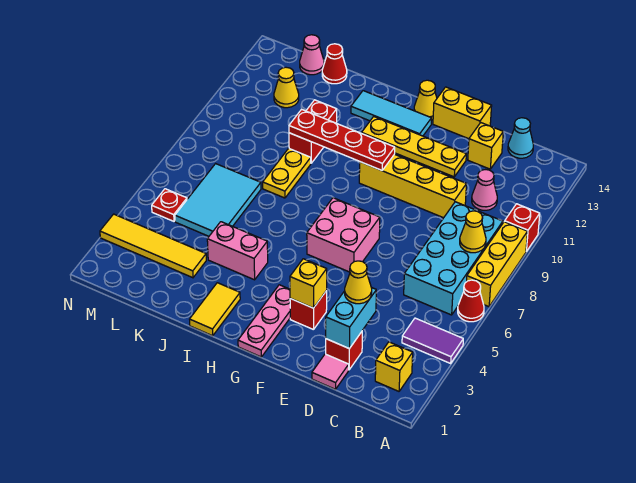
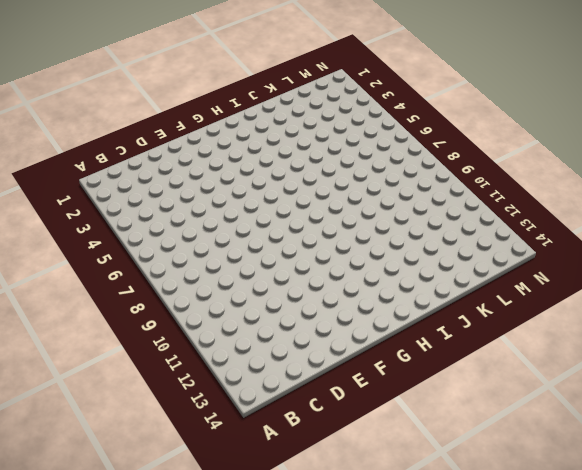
none -> purple tile A4:B4 level 1
none -> red cone A6 level 1
none -> yellow brick A7:A9 level 1
none -> red brick A10 level 1

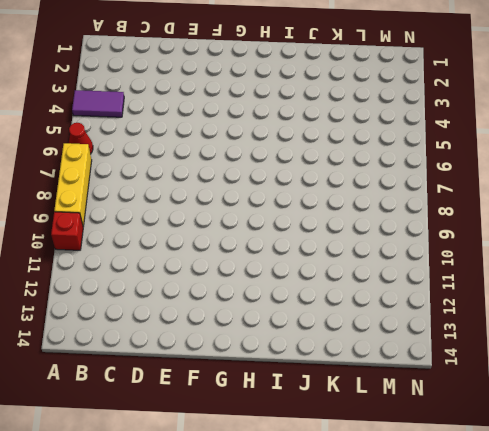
none -> yellow brick B2 level 1
none -> cyan brick B6:C9 level 1
none -> pink cone C11 level 1
none -> cyan cone C14 level 1

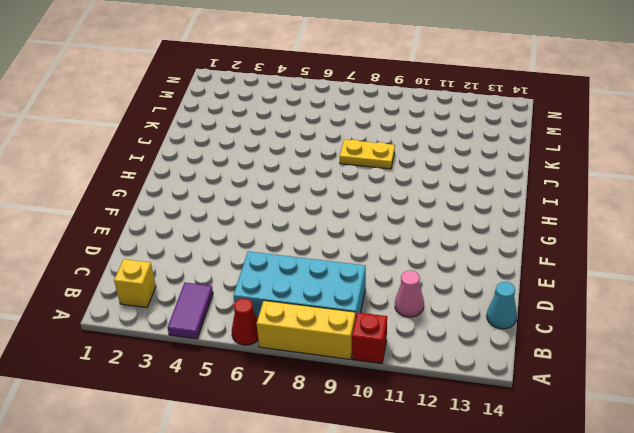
none -> pink tile D1 level 1
none -> red brick D2 level 1
none -> yellow brick D10:G10 level 1
none -> yellow brick D13 level 1

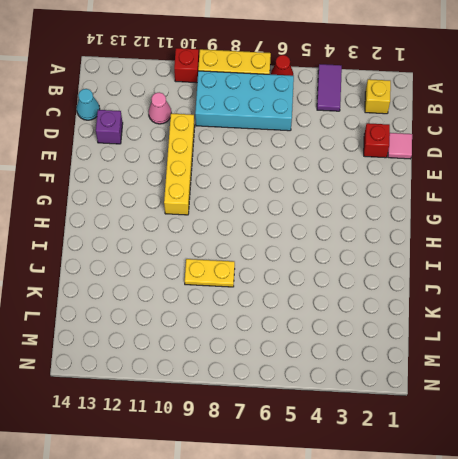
purple brick D13 level 1 -> yellow brick D13 level 1
none -> yellow plate E12:H12 level 1
none -> yellow brick E14:F14 level 1
none -> red brick F3 level 1
none -> pink brick F6:G7 level 1

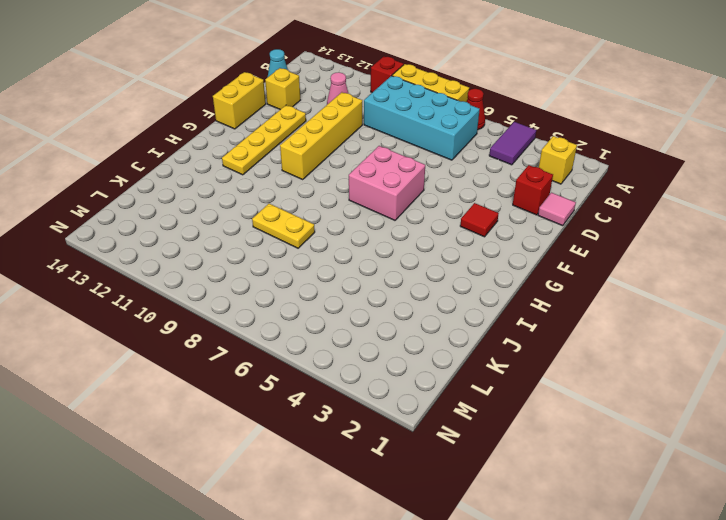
red tile F3 level 1 -> red brick F3 level 1
none -> pink plate G1:G3 level 1
none -> cyan tile G13:I13 level 1
none -> yellow cone G14 level 1
none -> yellow tile I1:I2 level 1

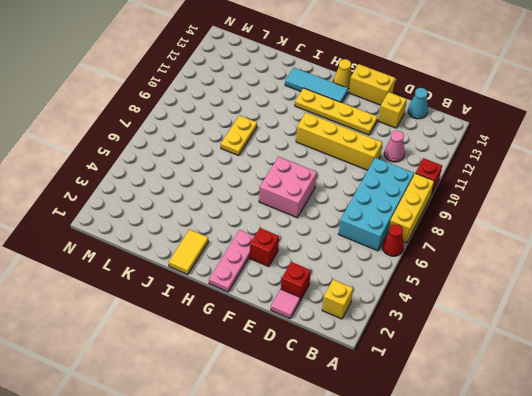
none -> purple tile A4:B4 level 1
none -> pink brick I4:J4 level 1
none -> red brick J10:J11 level 1
none -> yellow tile K3:N3 level 1

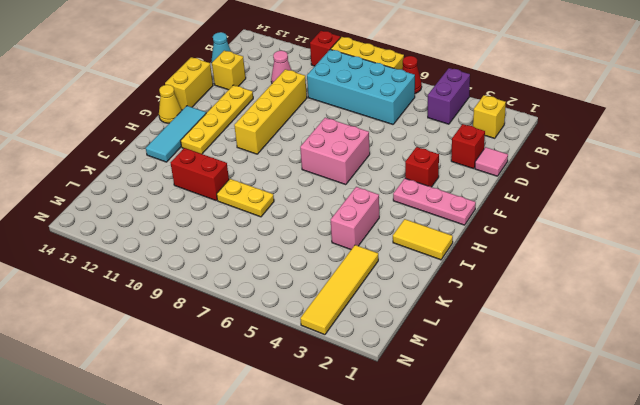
purple brick A4:B4 level 1 -> purple tile A4:B4 level 1
none -> cyan tile K5:L7 level 1
none -> red cone K14 level 1
none -> yellow cone L12 level 1
none -> pink cone L14 level 1

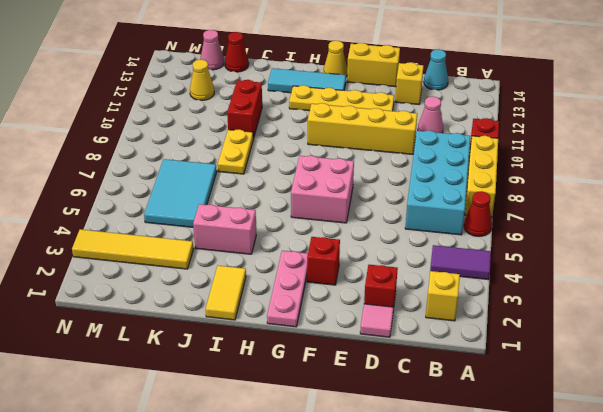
none -> red plate M5 level 1
none -> yellow cone B8 level 2
none -> cyan brick D2:D3 level 2
none -> yellow brick F3 level 2

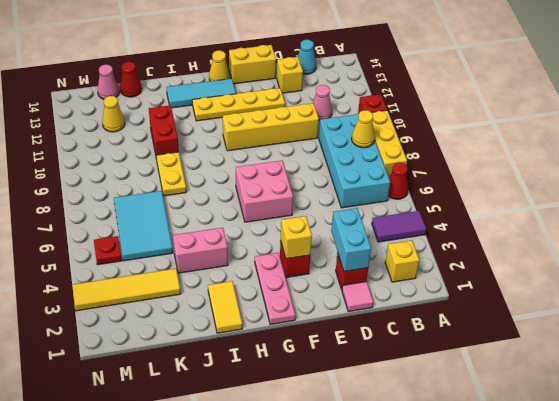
none -> red plate G10:J10 level 2
none -> yellow cone D3 level 3

